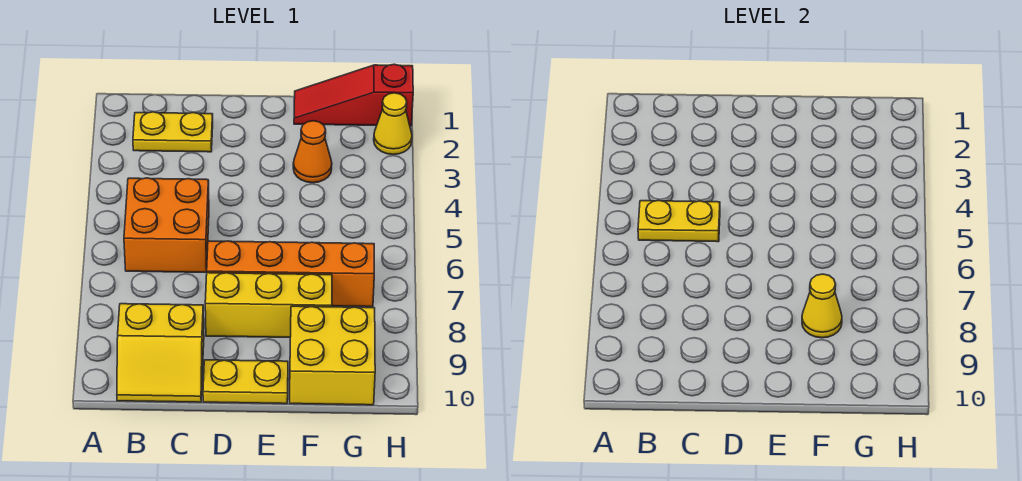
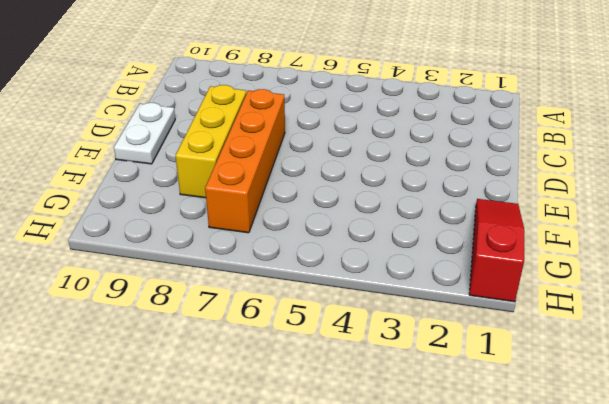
white plate D10:E10 level 1 -> yellow plate D10:E10 level 1
none -> yellow plate B2:C2 level 1
none -> orange brick B5:C6 level 1
none -> yellow slope B9:C10 level 1 top 9

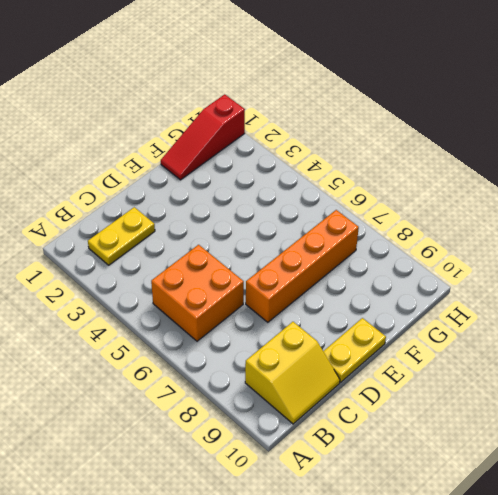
none -> yellow brick D8:F8 level 1
none -> orange cone F3 level 1
none -> yellow brick F9:G10 level 1

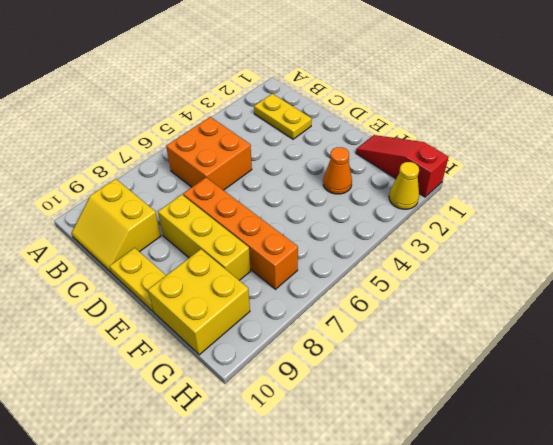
none -> yellow plate B5:C5 level 2
none -> yellow cone F8 level 2

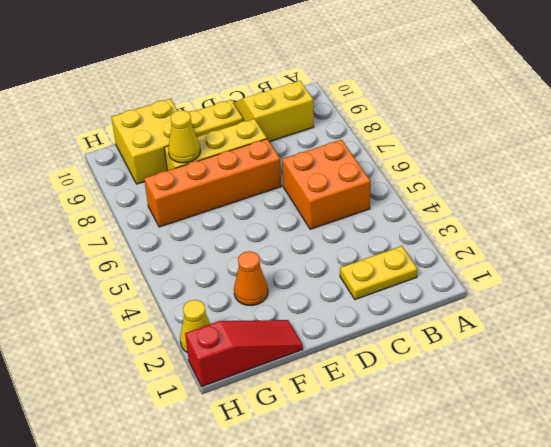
none -> yellow plate B5:C5 level 2

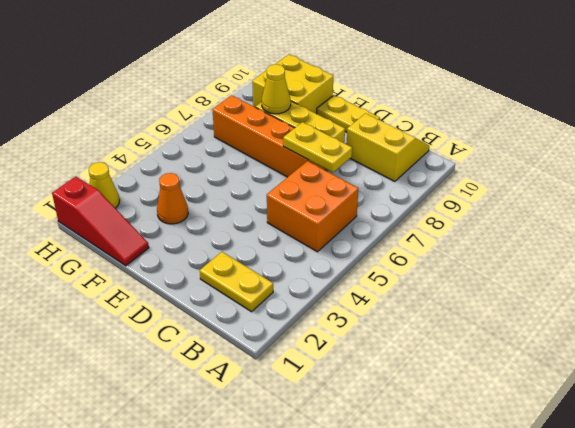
yellow plate C7:D7 level 2 -> yellow plate B5:C5 level 2

